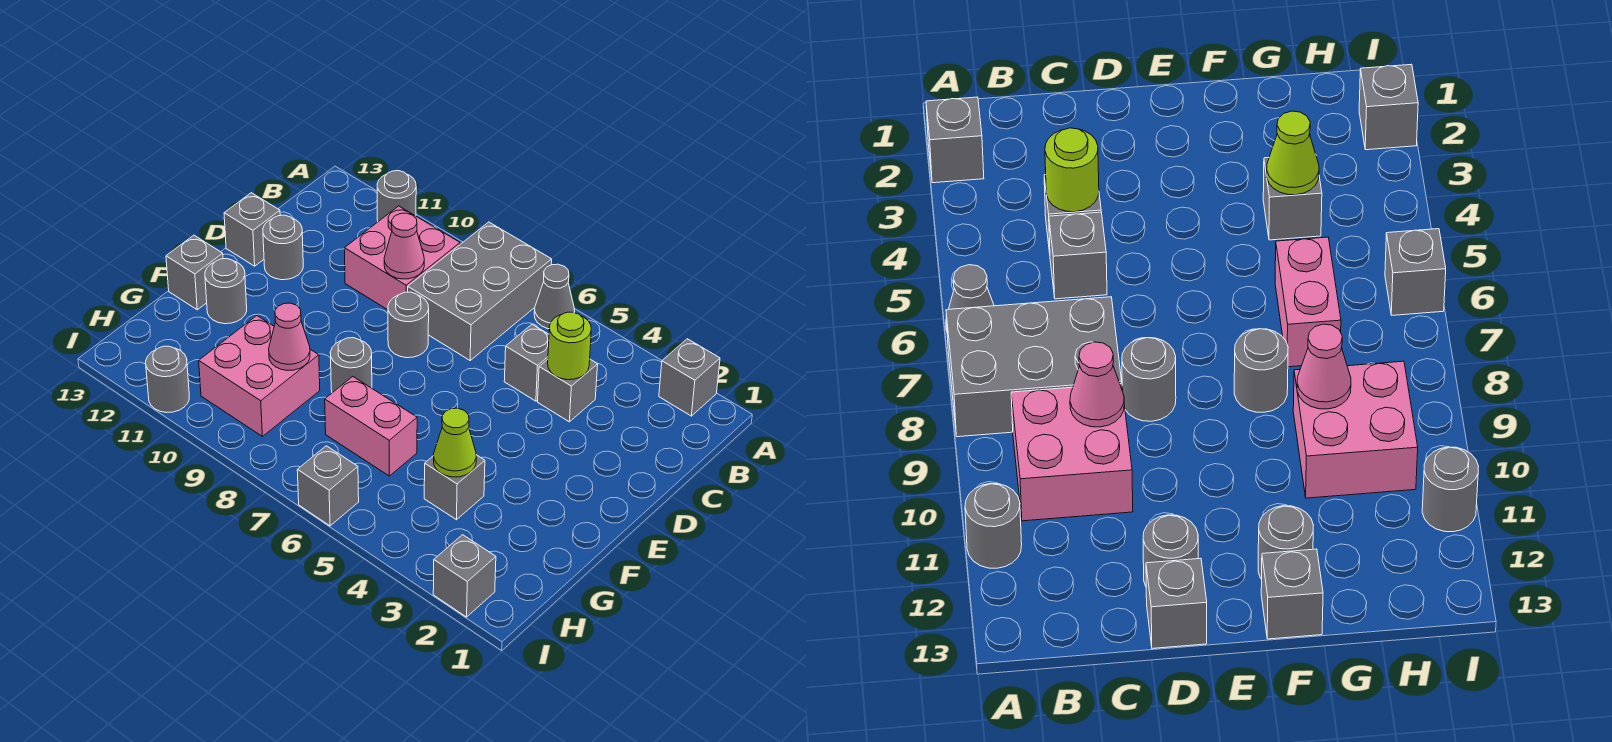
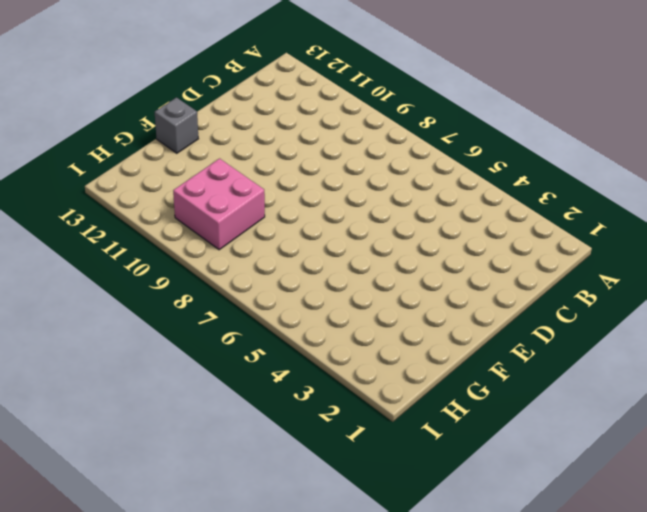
none -> grey brick A2 level 1
none -> grey cone A6 level 1
none -> grey brick A7:C8 level 1

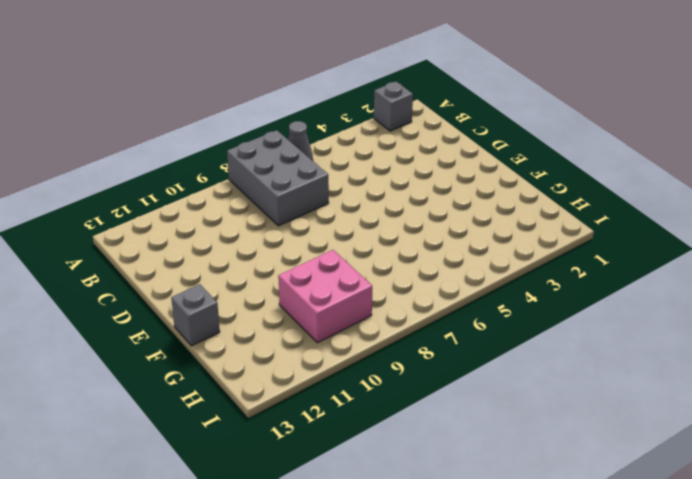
none -> grey round brick A11 level 1
none -> pink brick B9:C10 level 1
none -> grey brick C4 level 1

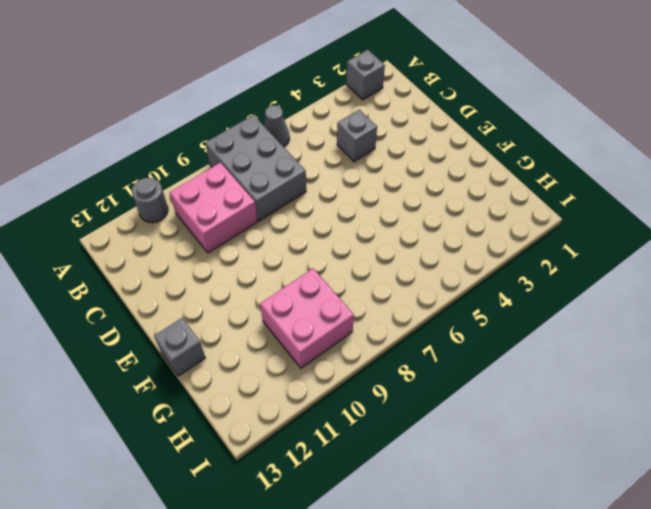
none -> grey brick C5 level 1
none -> grey round brick D8 level 1
none -> grey round brick D12 level 1

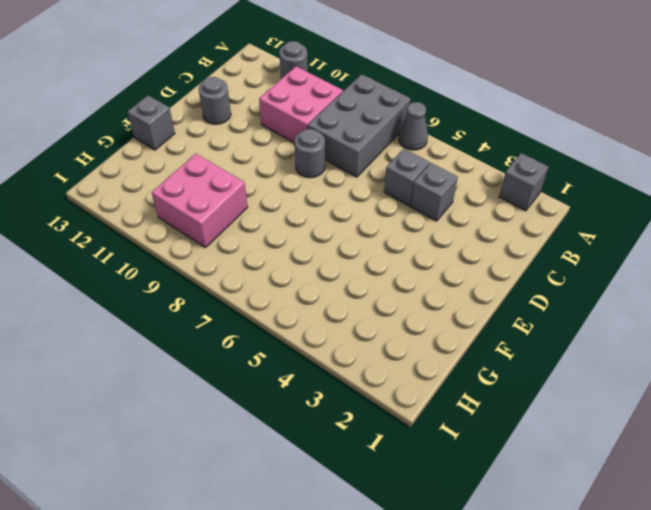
none -> grey brick D13 level 1
none -> grey round brick F8 level 1
none -> grey round brick F12 level 1

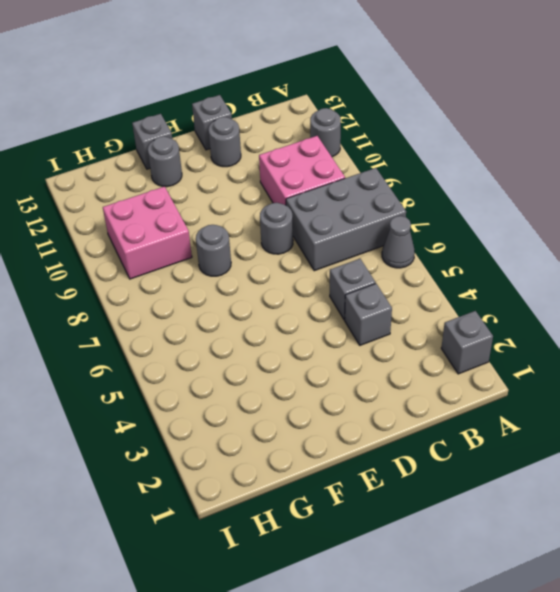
none -> grey brick G4 level 1
none -> pink brick G6:G7 level 1
none -> grey brick I2 level 1

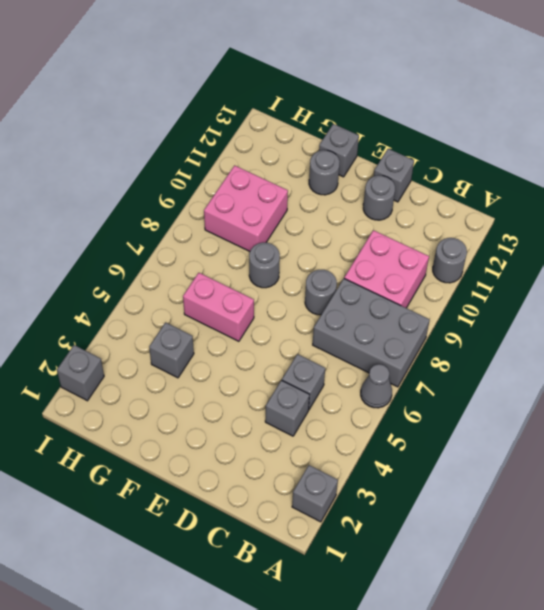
pink brick F6:G6 level 1 -> pink brick G6:G7 level 1
none -> grey brick I6 level 1
none -> grey round brick I11 level 1
none -> lime round brick C4 level 2

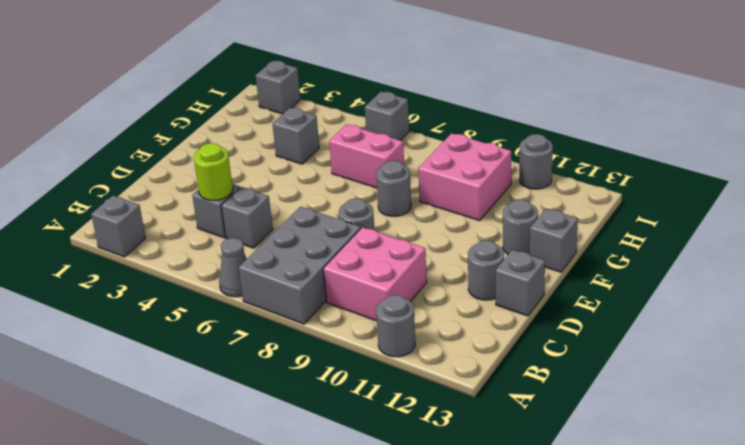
none -> pink cone C9 level 2
none -> lime cone G4 level 2
none -> pink cone G9 level 2

